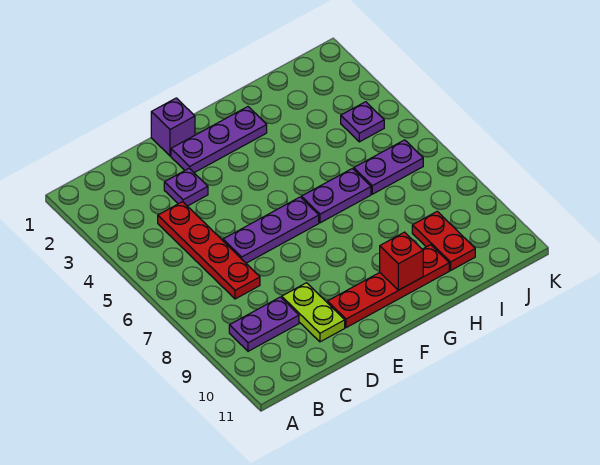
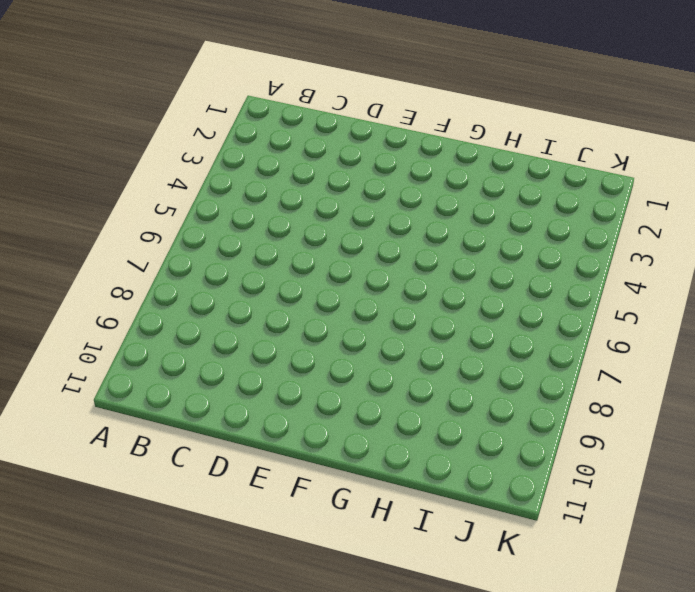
none -> purple plate B9:C9 level 1
none -> red plate C4:C7 level 1
none -> purple plate D3 level 1

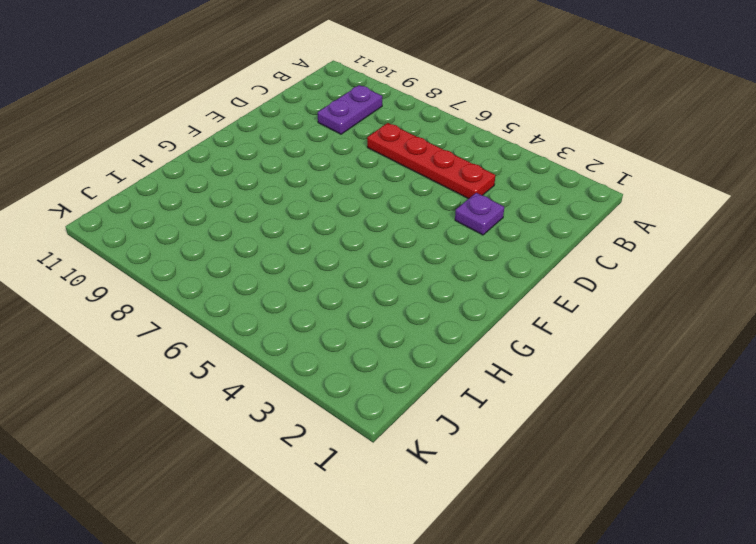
none -> purple plate D6:F6 level 1
none -> lime plate D9:D10 level 1
none -> purple brick E1 level 1

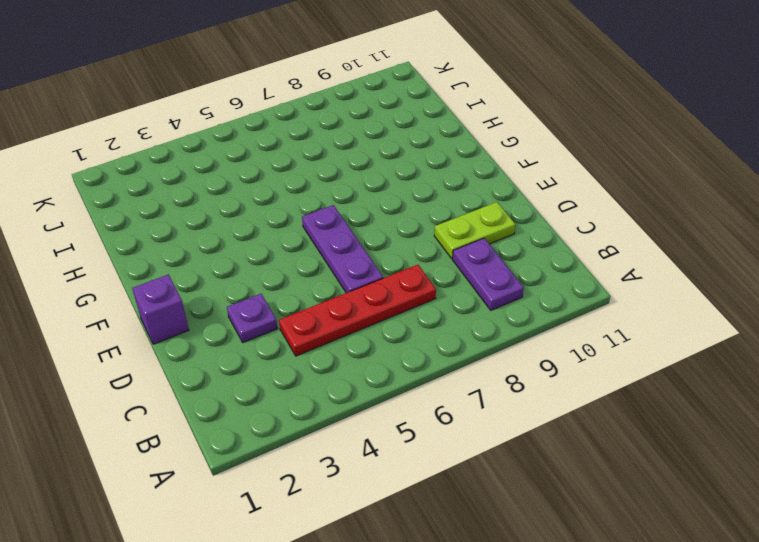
none -> purple plate E2:G2 level 1
none -> red plate E10:H10 level 1
none -> purple plate G6:H6 level 1

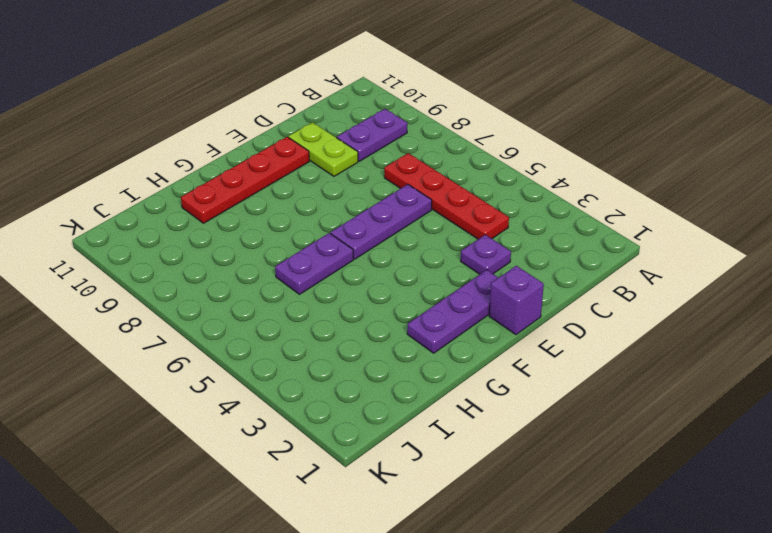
none -> purple plate I6:J6 level 1
none -> red plate I9:I10 level 1
none -> purple plate J4 level 1

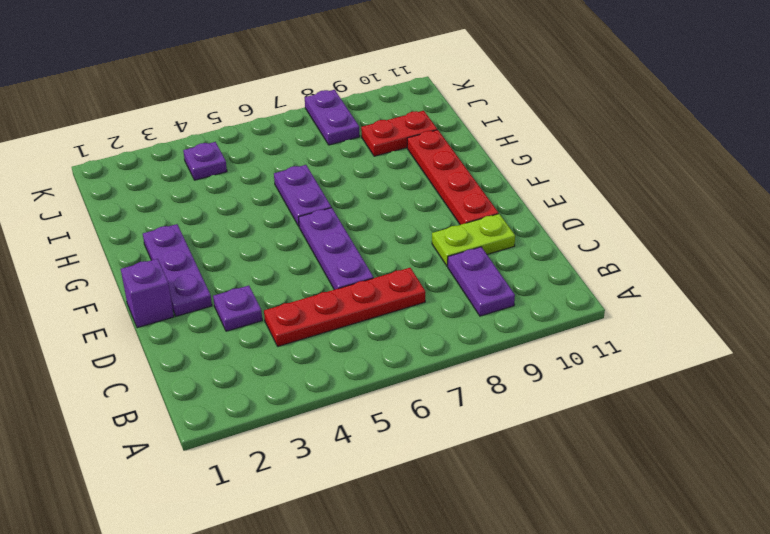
purple plate J8:K8 level 1 -> purple plate I6:J6 level 1
none -> red brick G10 level 2

